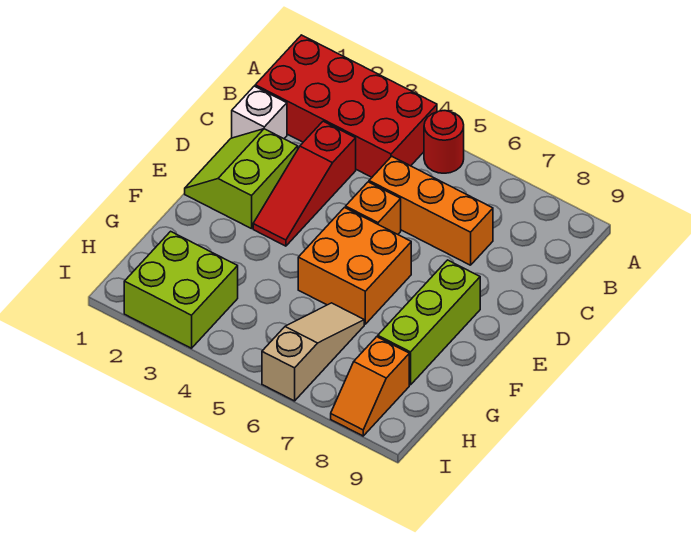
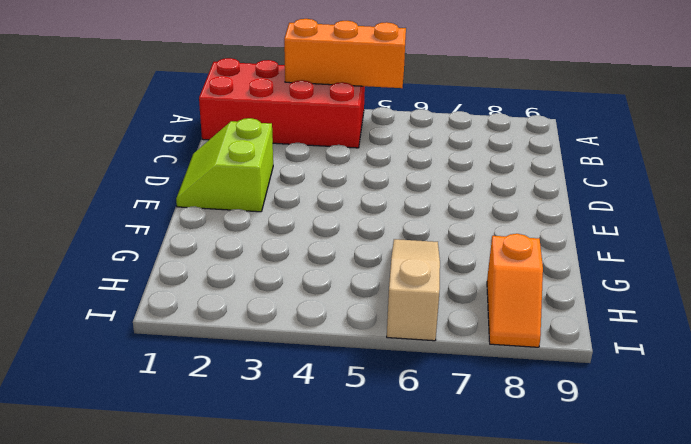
orange brick A3:A5 level 2 -> orange brick C5:C7 level 1
none -> red round brick A5 level 1
none -> white brick C1 level 1
none -> red slope C3:E3 level 1 top C

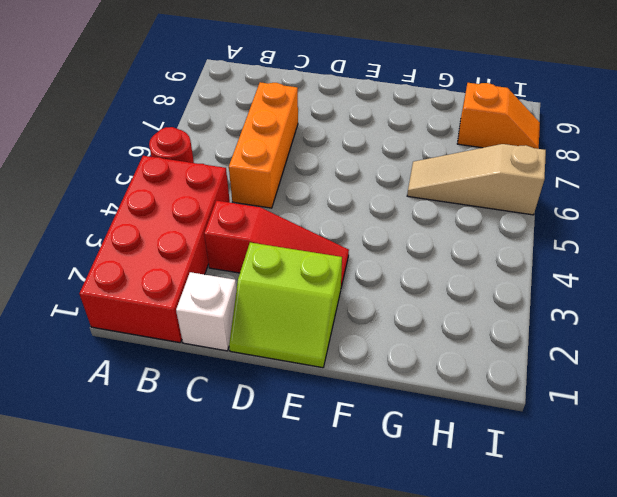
none -> orange brick D5 level 1
none -> orange brick E5:F6 level 1
none -> lime brick E8:G8 level 1

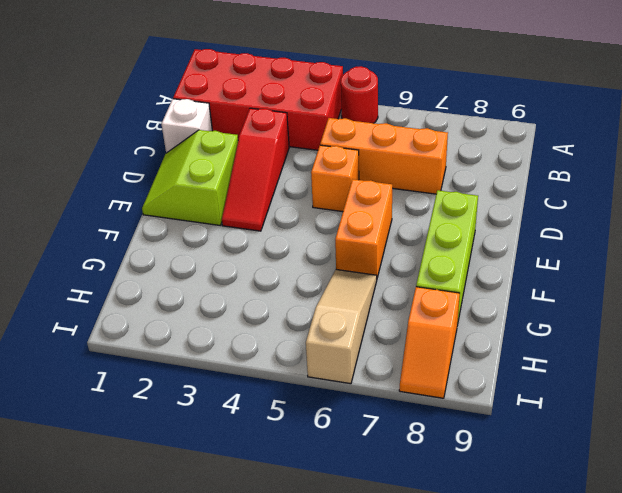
orange brick E6:F6 level 1 -> orange brick E5:F6 level 1
none -> lime brick H2:I3 level 1

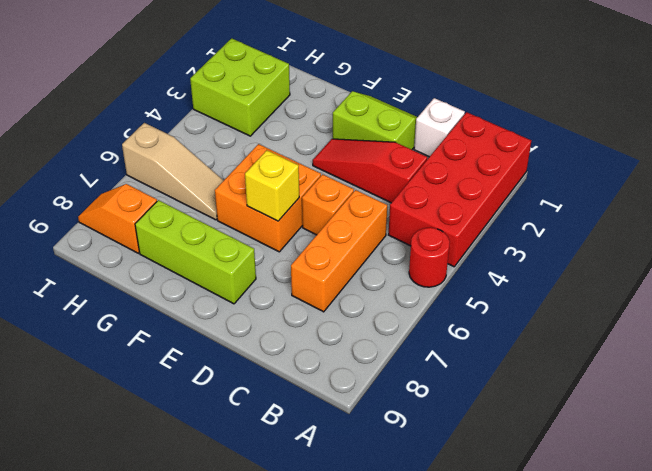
yellow brick E6 level 2 -> none

